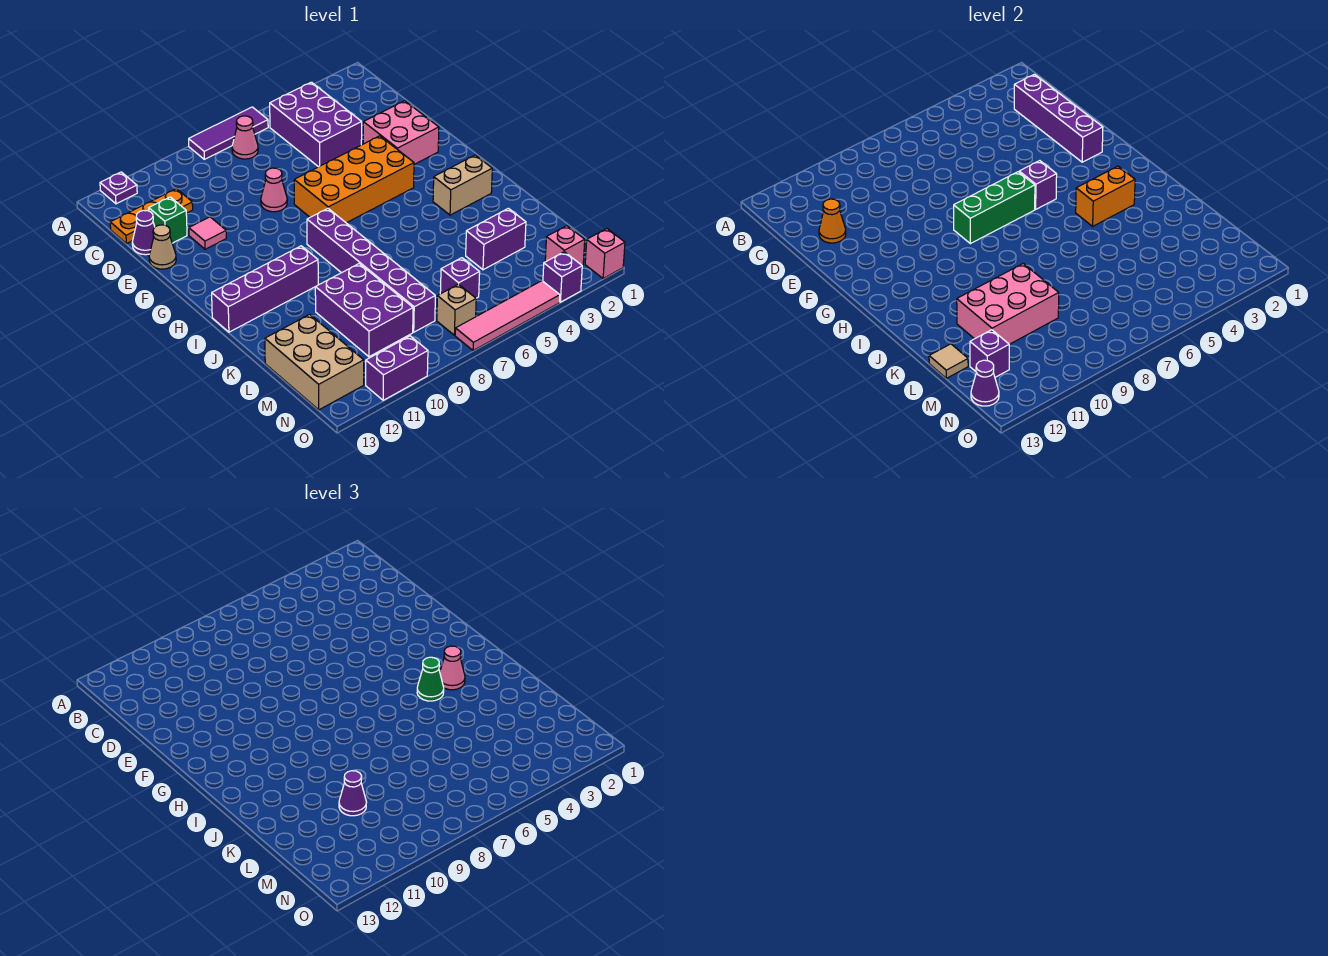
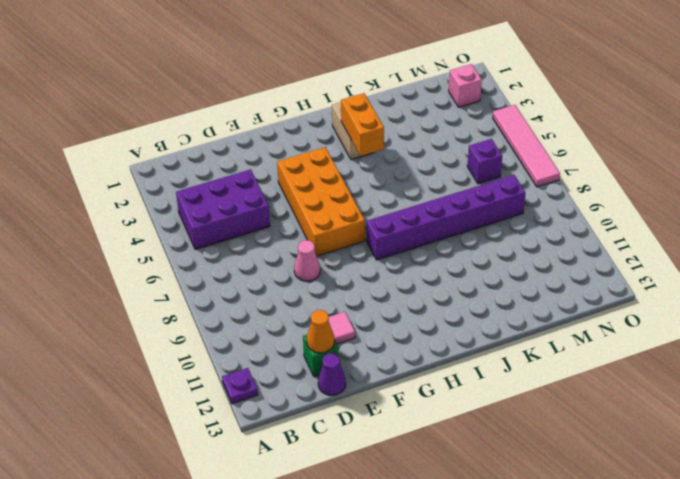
none -> purple tile A6:A8 level 1
none -> pink cone B7 level 1
none -> orange plate C11:C13 level 1
none -> pink brick E2:F3 level 1

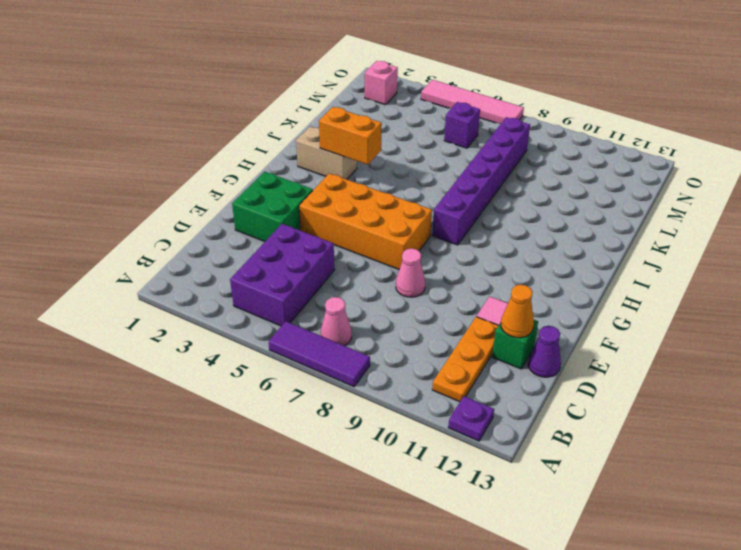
orange plate B11:D11 level 1 -> orange plate C11:C13 level 1
green brick E2:F3 level 1 -> pink brick E2:F3 level 1
none -> tan cone E13 level 1
none -> purple brick I10:I13 level 1
none -> purple brick K9:M10 level 1
none -> purple brick L3:L4 level 1

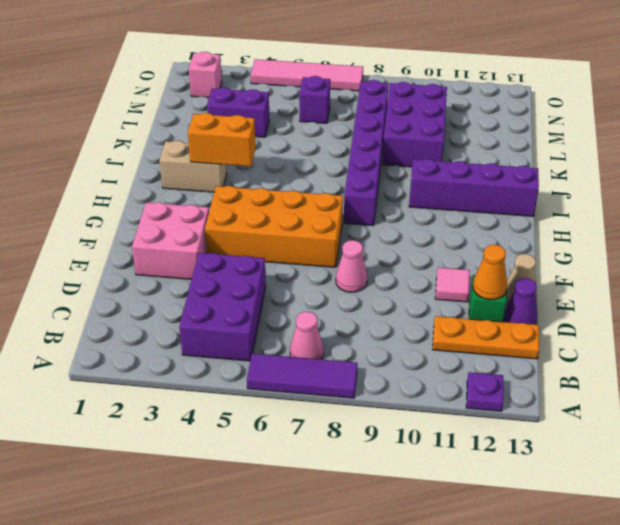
none -> tan brick L12:N13 level 1
none -> tan brick N7 level 1
none -> pink brick O1 level 1
none -> purple brick O3 level 1

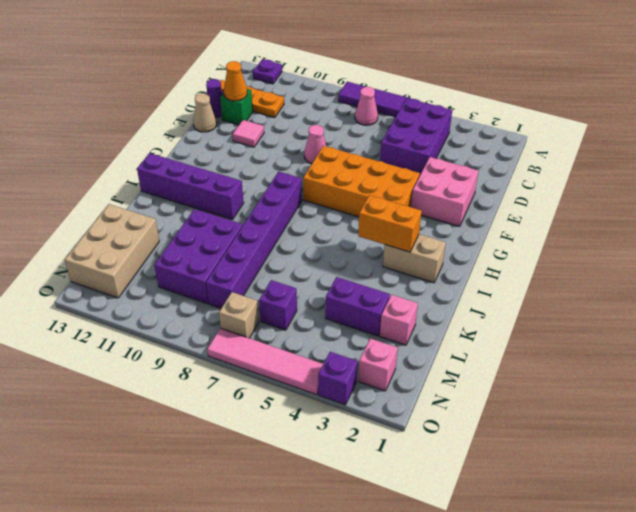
pink brick L2 level 1 -> pink brick O1 level 1
none -> purple brick O10:O11 level 1
none -> purple brick C2:F2 level 2
none -> purple brick G5 level 2
none -> green brick G6:G8 level 2

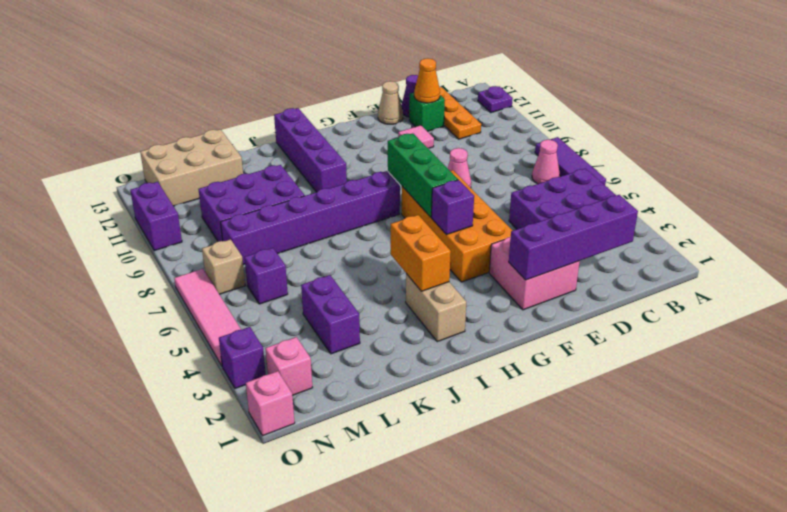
none -> pink brick K9:L11 level 2
none -> tan tile L13 level 2
none -> purple brick M12 level 2
none -> purple cone N13 level 2

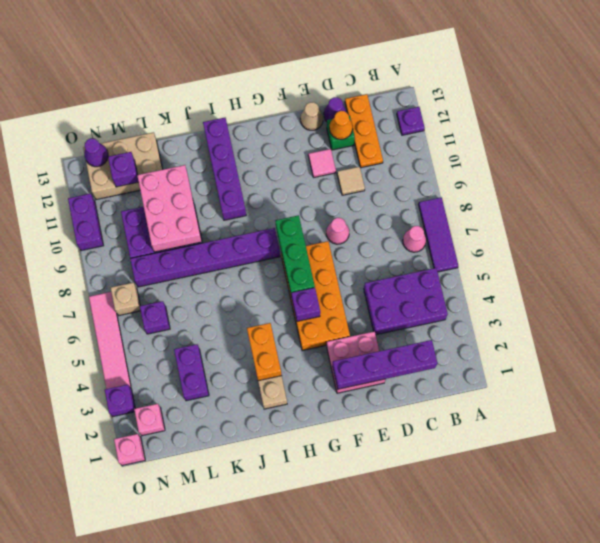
tan tile D10 level 1 -> tan tile L13 level 2
none -> pink cone I3 level 3
none -> green cone I4 level 3
none -> purple cone L10 level 3

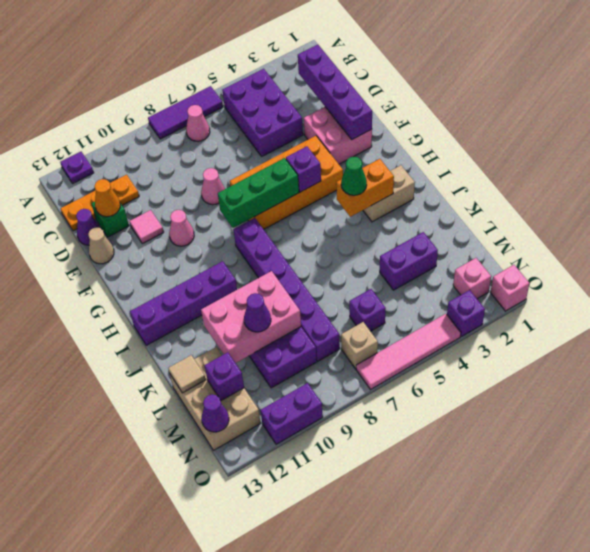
pink cone F10 level 1 -> pink cone I3 level 3

